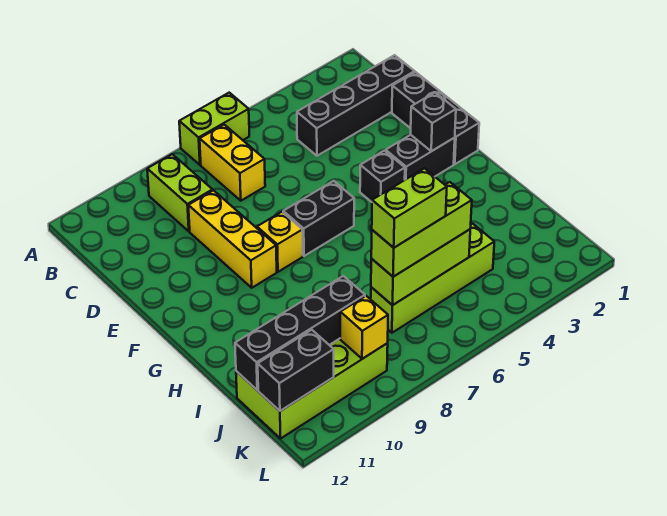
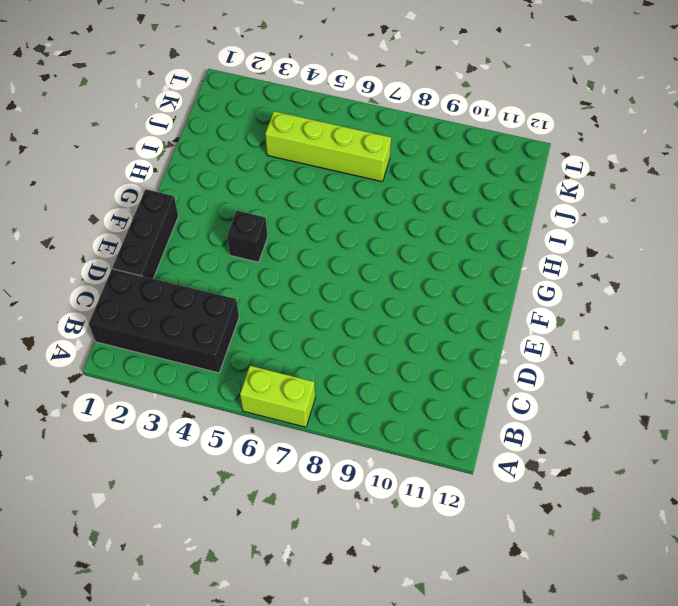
black brick B1:C4 level 1 -> black brick C1:C4 level 1
none -> yellow brick B7:C7 level 1
none -> lime brick B9:C9 level 1
none -> yellow brick D9:F9 level 1

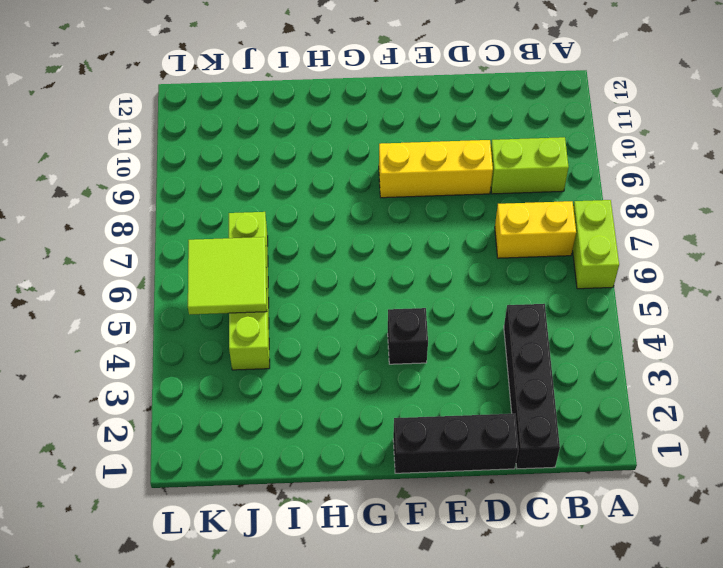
lime tile J5:K6 level 2 -> lime brick J5:J7 level 2
none -> black brick F2:F3 level 1
none -> black brick F6:F7 level 1
none -> yellow brick F8 level 1

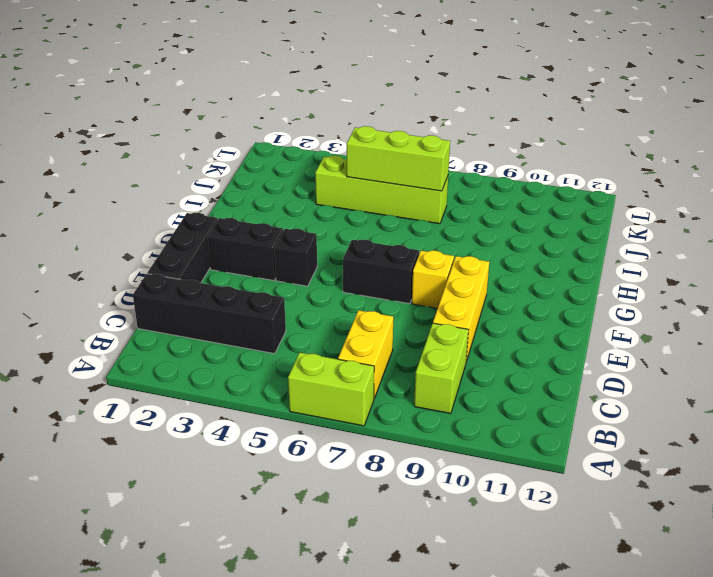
none -> lime brick J9:K12 level 1
none -> black brick F2 level 2
none -> black brick J9:J12 level 2

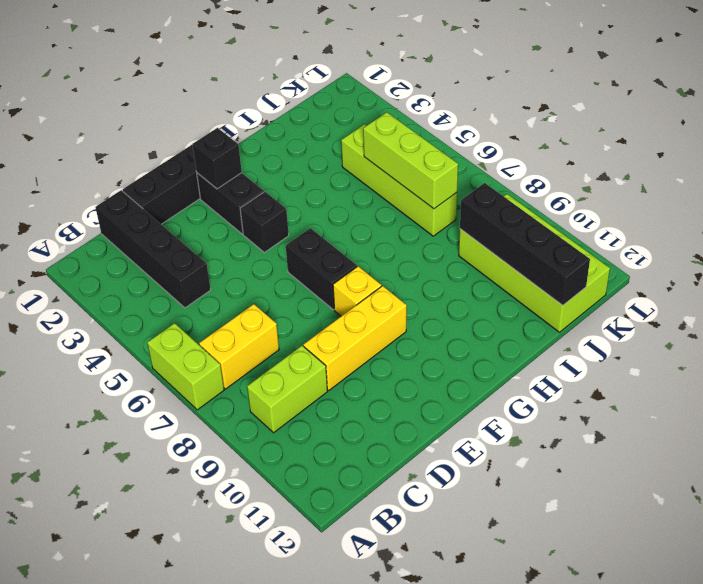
none -> yellow brick K9 level 2
none -> black brick K11:K12 level 2
none -> lime brick J5:J7 level 3

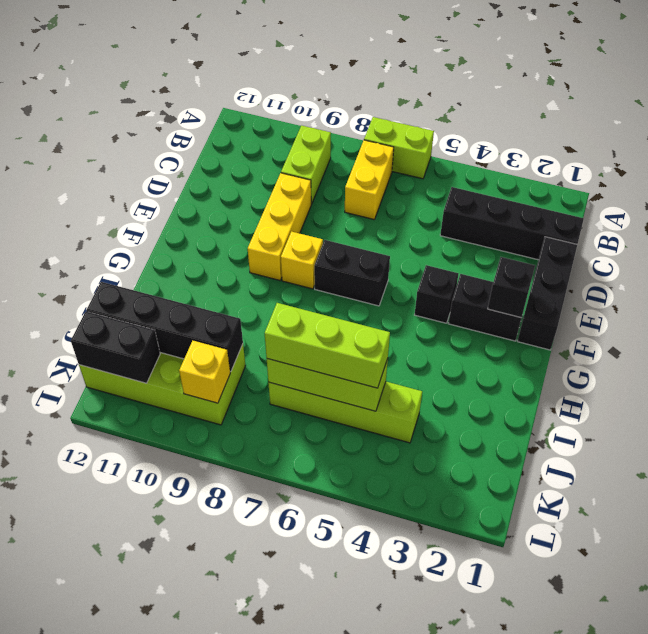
none -> lime brick J6:J7 level 4

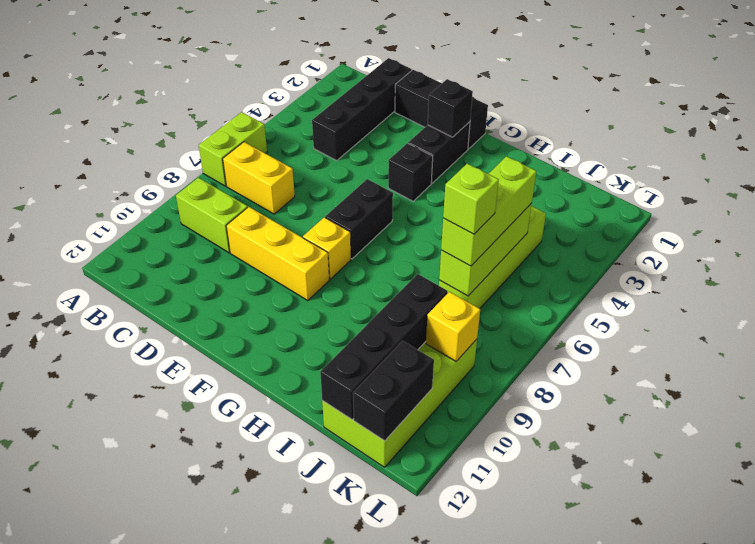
lime brick J7 level 4 -> lime brick J6:J7 level 4

